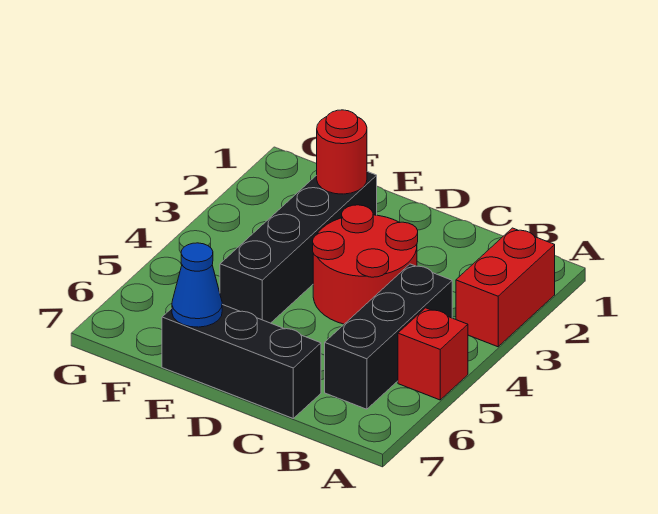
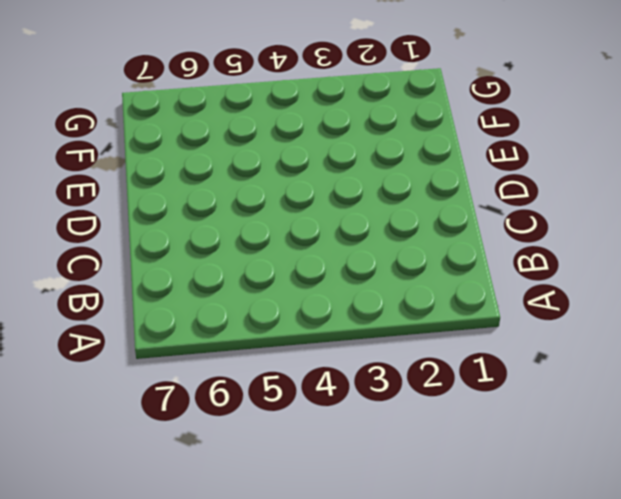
none -> red brick A2:A3 level 1
none -> red brick A5 level 1

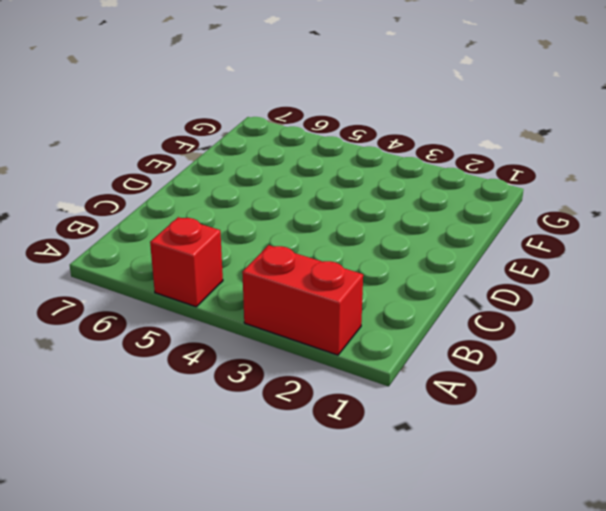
none -> black brick B4:B6 level 1
none -> red round brick C3:D4 level 1

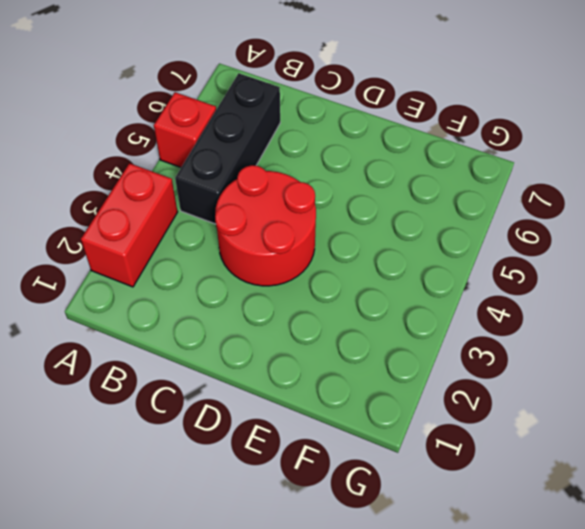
none -> black brick C7:E7 level 1
none -> black brick E2:E5 level 1

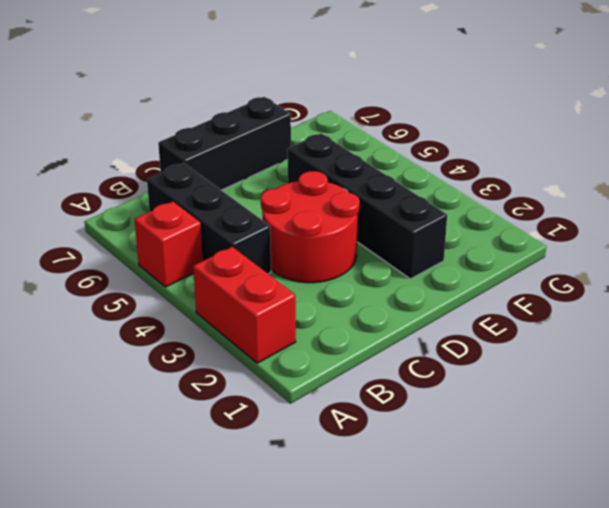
none -> red round brick E2 level 2
none -> blue cone E7 level 2

